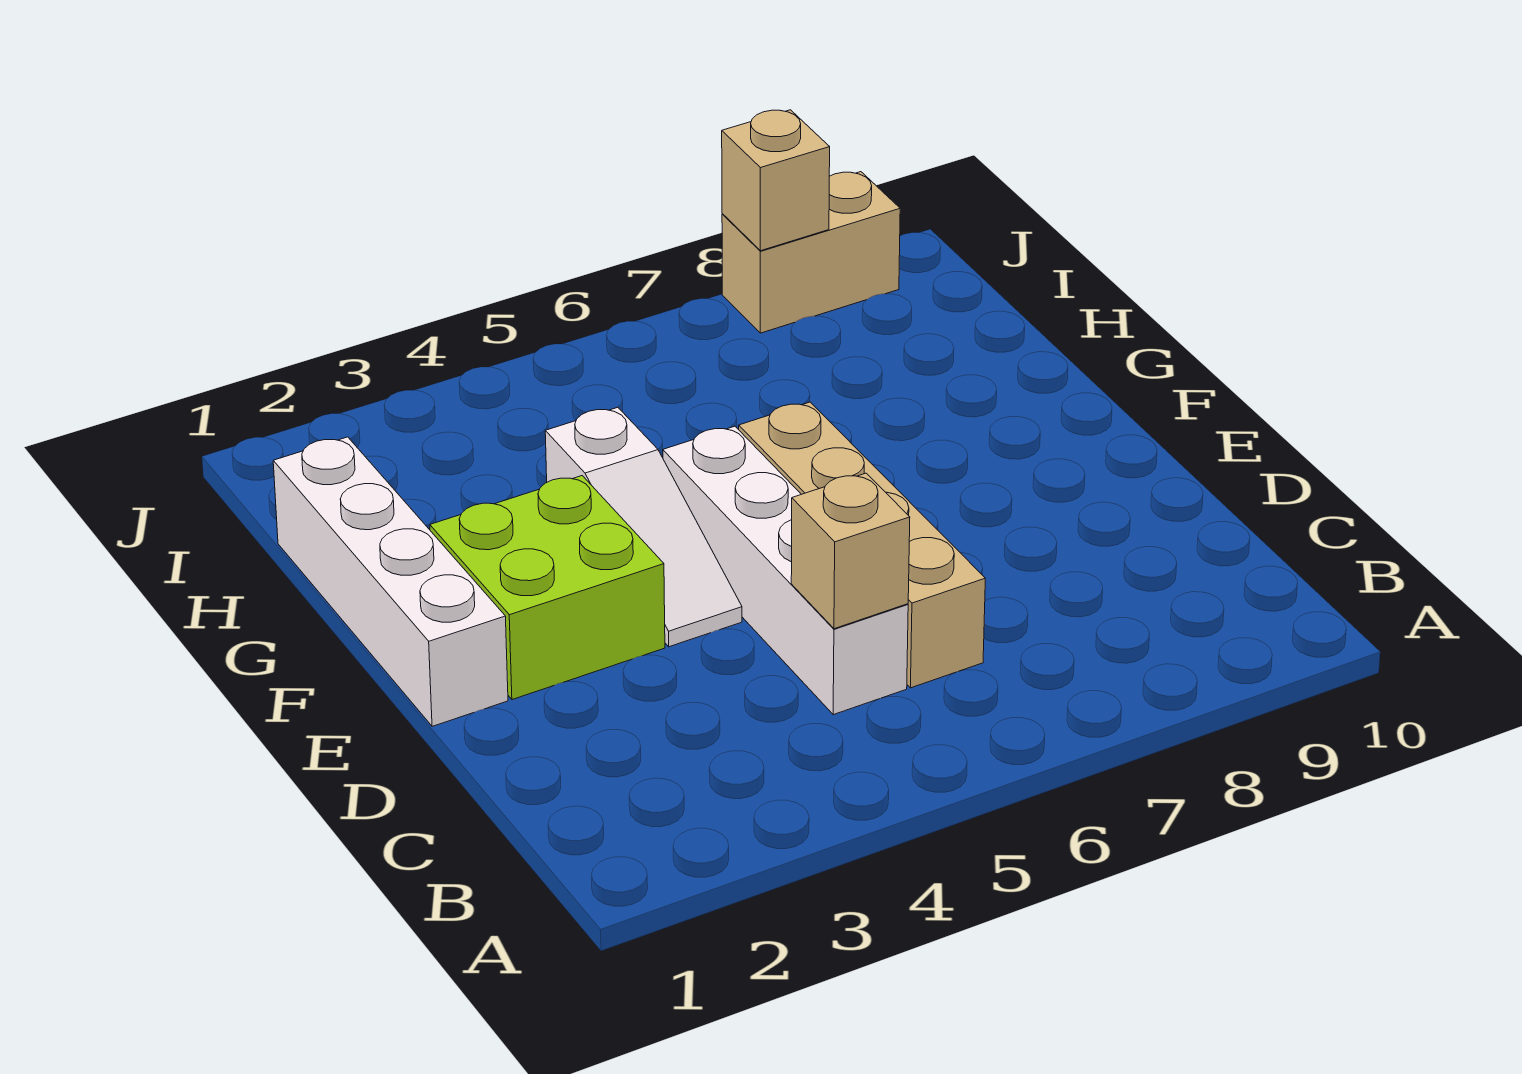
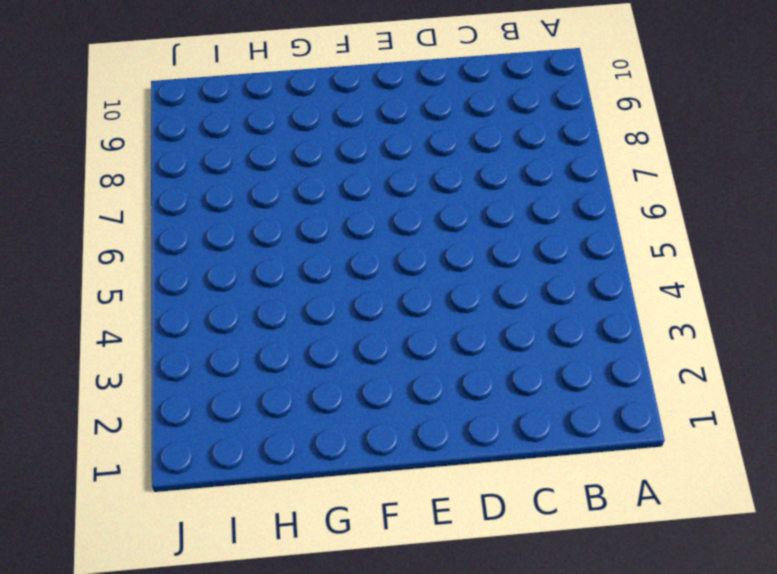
none -> white brick C5:F5 level 1
none -> tan brick C6:F6 level 1

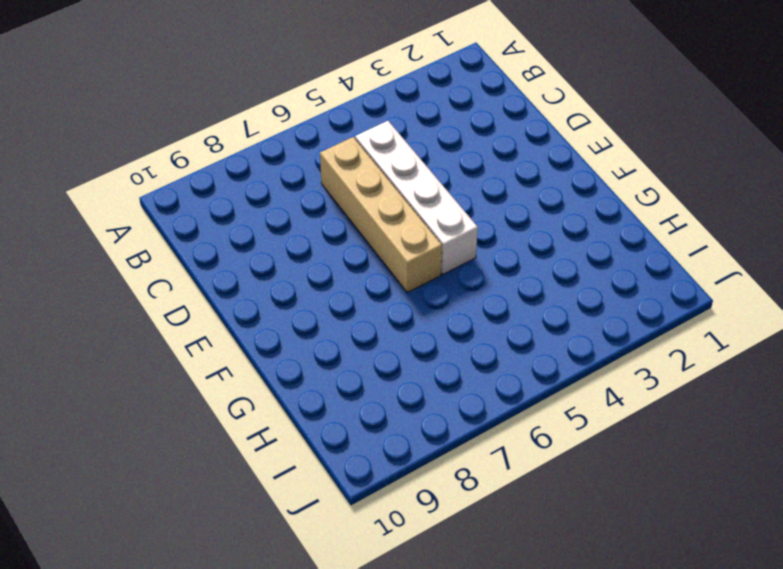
none -> white brick E1:H1 level 1
none -> lime brick E2:F3 level 1

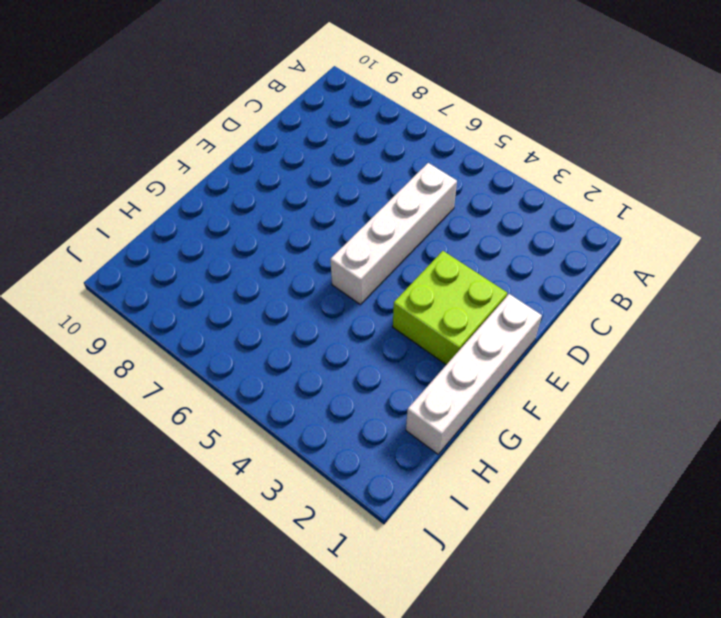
none -> tan brick C6:F6 level 1
none -> white slope E4:G4 level 1 top G

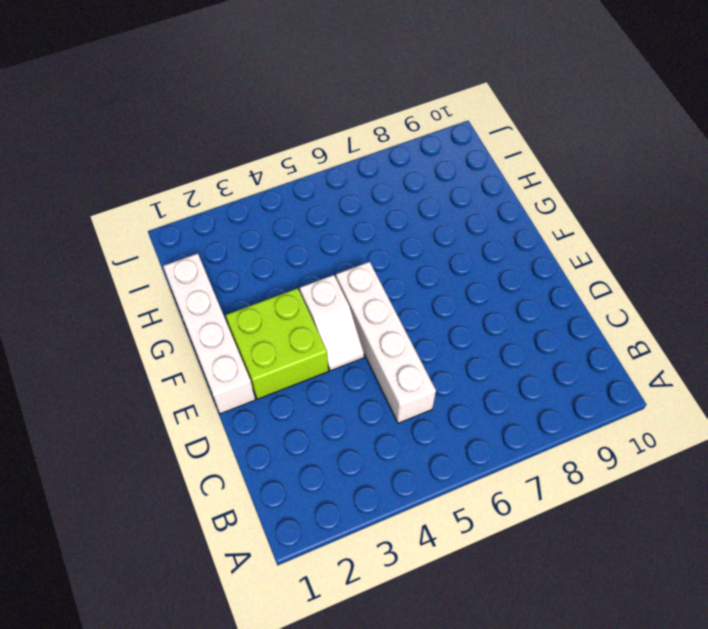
white slope E4:F4 level 1 top F -> white slope E4:G4 level 1 top G
none -> tan brick C6:F6 level 1
none -> tan brick J8:J9 level 1

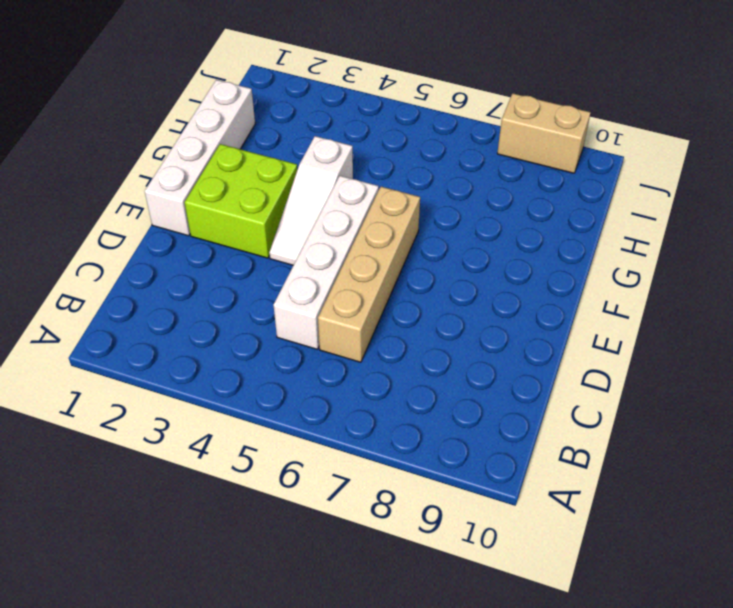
none -> tan brick C5 level 2
none -> tan brick J8 level 2

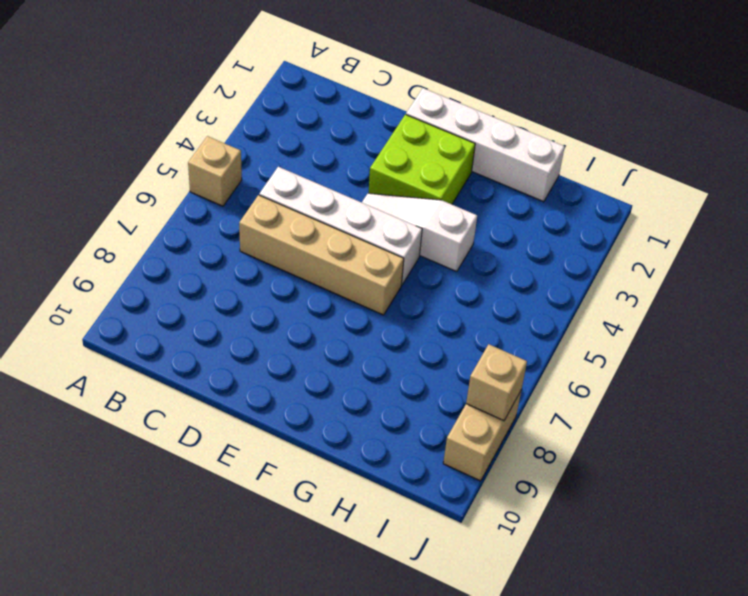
tan brick A5 level 1 -> tan brick C5 level 2

